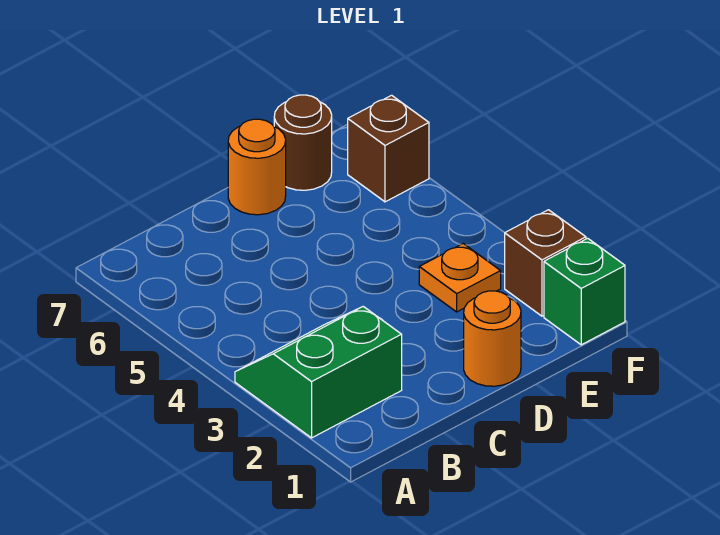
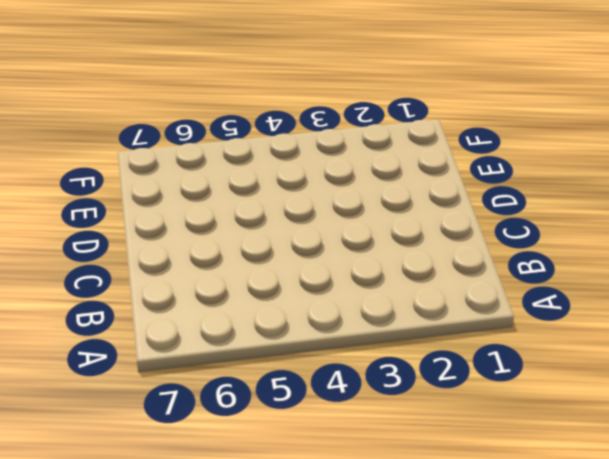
none -> green slope A2:B3 level 1 top 2
none -> orange round brick D1 level 1

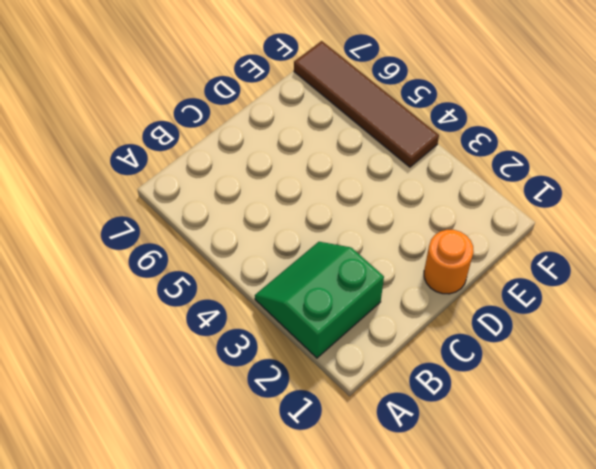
brown tile F4:F7 level 1 -> brown brick F6 level 1
none -> orange round brick D7 level 1
none -> orange plate E3 level 1

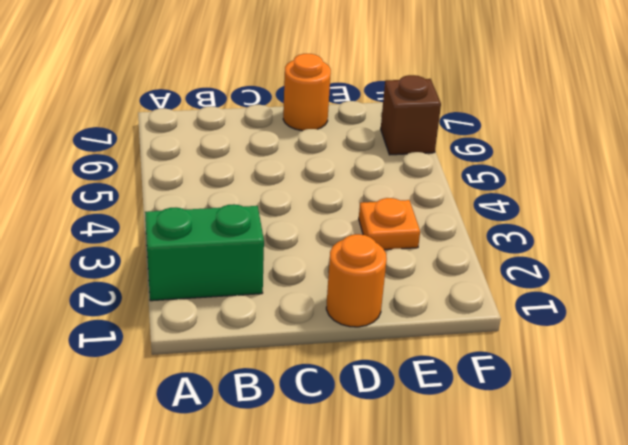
none -> brown round brick E7 level 1
none -> green brick F1 level 1

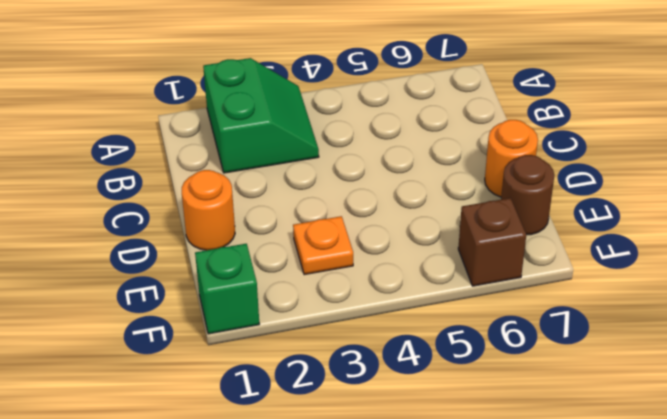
none -> brown brick F2 level 1

